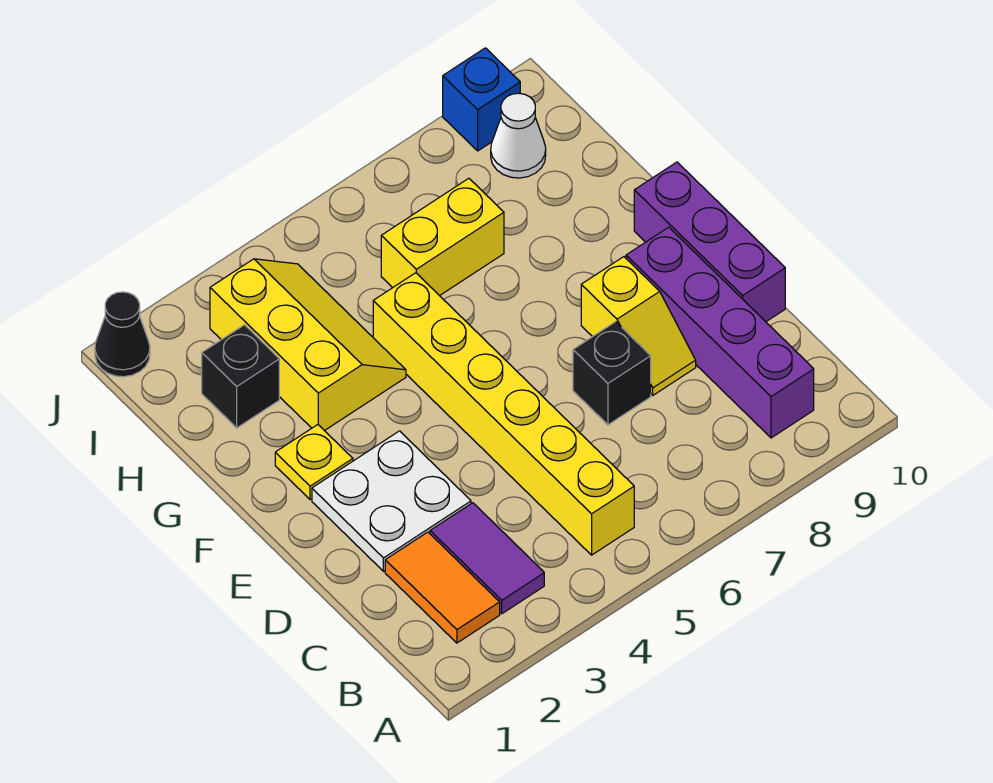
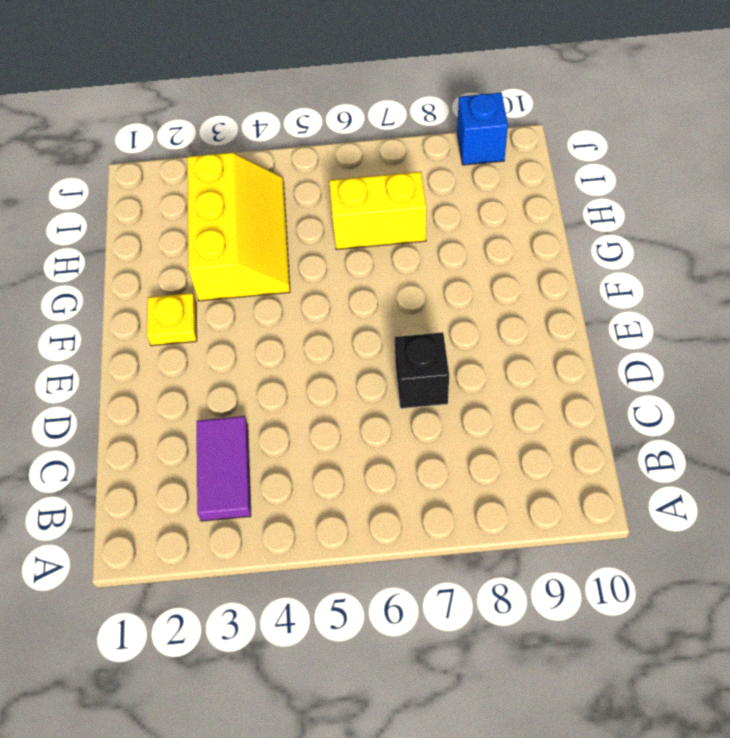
none -> orange tile B2:C2 level 1
none -> yellow brick B5:G5 level 1
none -> purple brick B9:E9 level 1

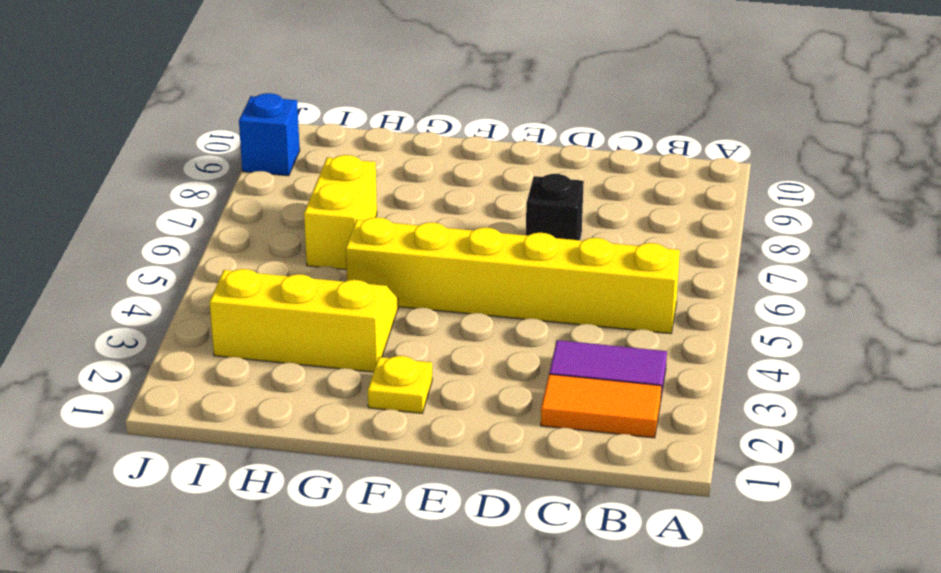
none -> purple brick B9:E9 level 1
none -> white plate D2:E3 level 1
none -> yellow slope D8:E8 level 1 top E

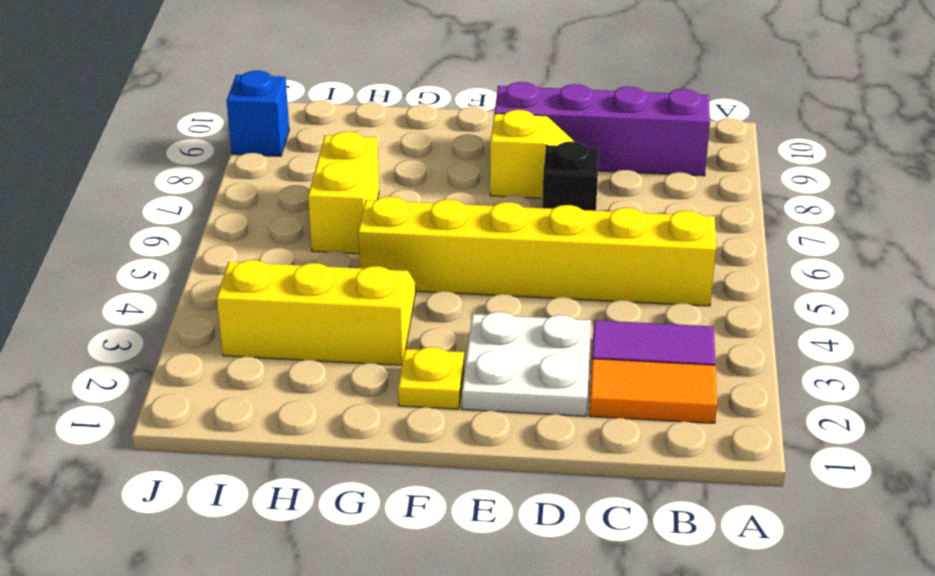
none -> purple brick D10:F10 level 1
none -> black brick H2 level 1
none -> white cone I9 level 1

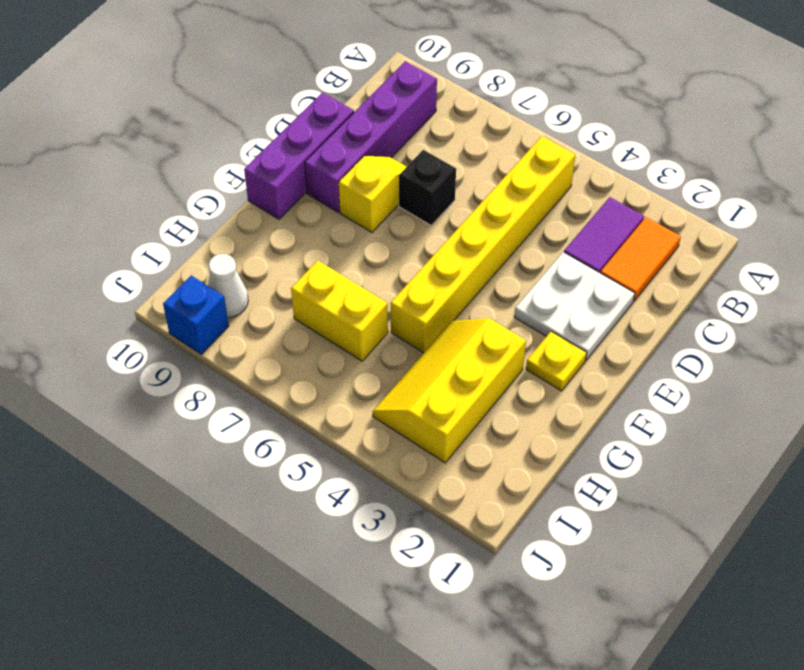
none -> black brick H2 level 1
none -> black cone J1 level 1

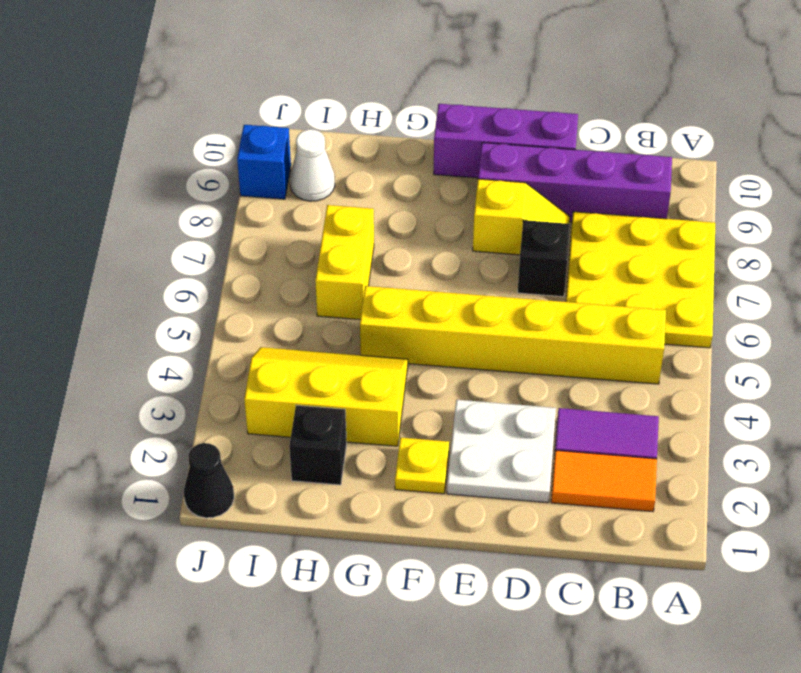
yellow plate A6:C8 level 1 -> none

